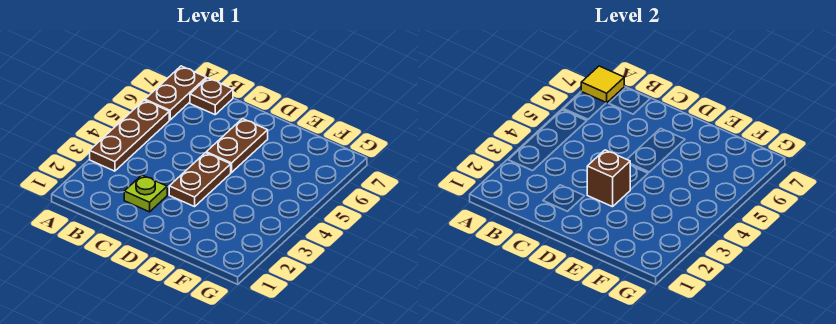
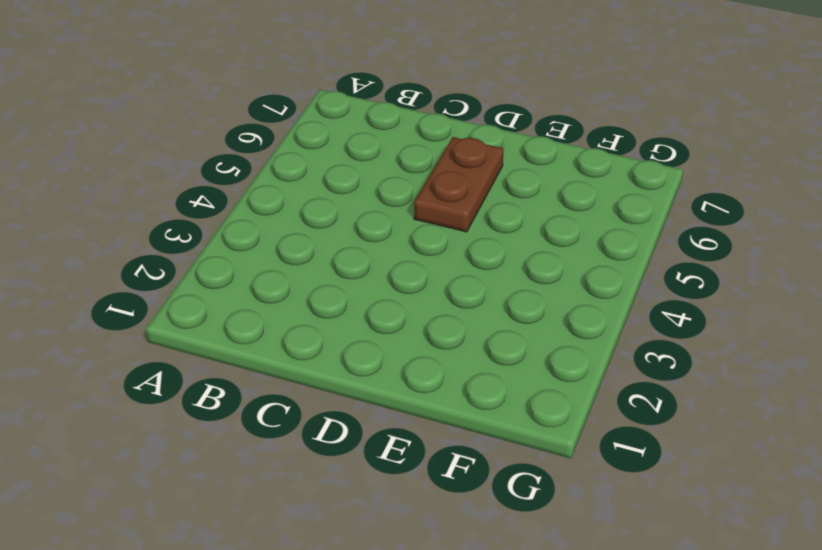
none -> brown plate A3:A5 level 1
none -> brown plate A6:A7 level 1

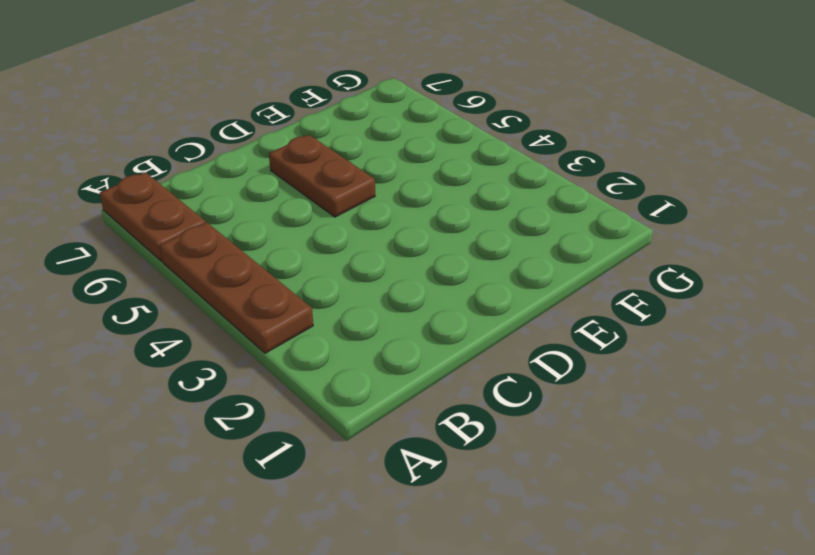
none -> brown plate B7 level 1
none -> lime plate C2 level 1

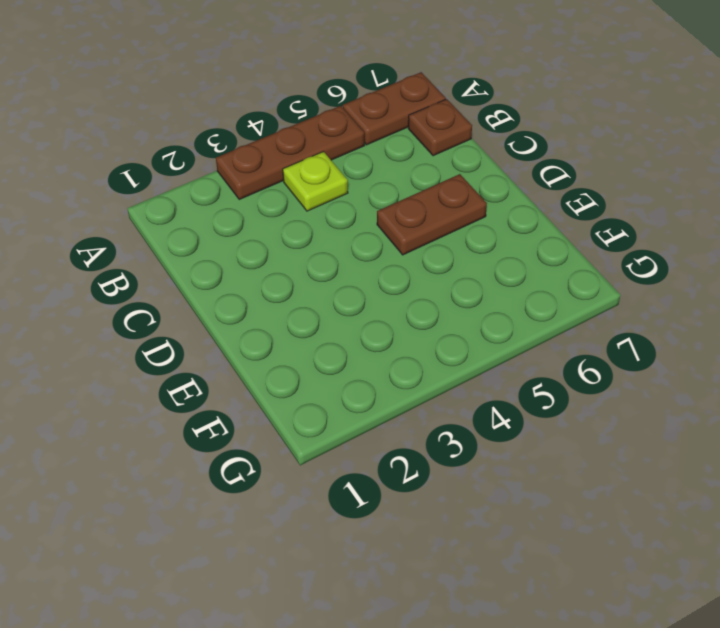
lime plate B4 level 1 -> lime plate C2 level 1
none -> brown plate D3:D4 level 1
none -> yellow tile A7 level 2

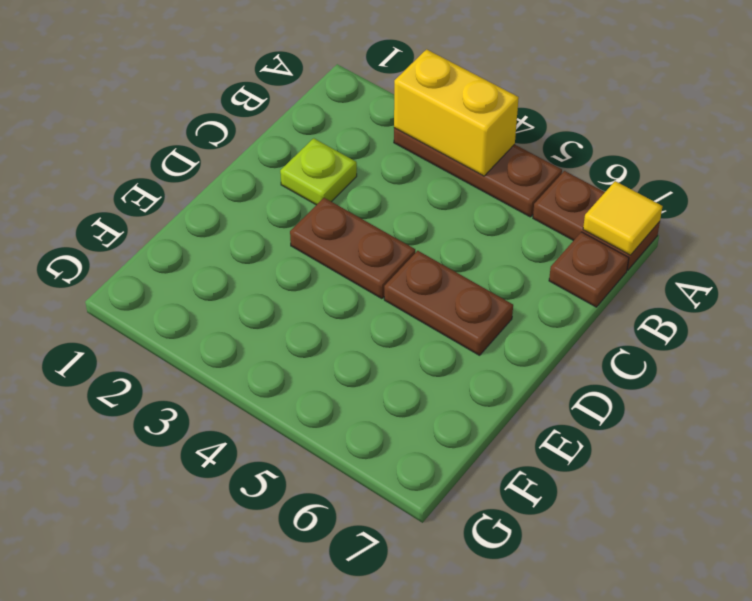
yellow brick A3:A4 level 2 -> none
none -> brown brick D3 level 2

